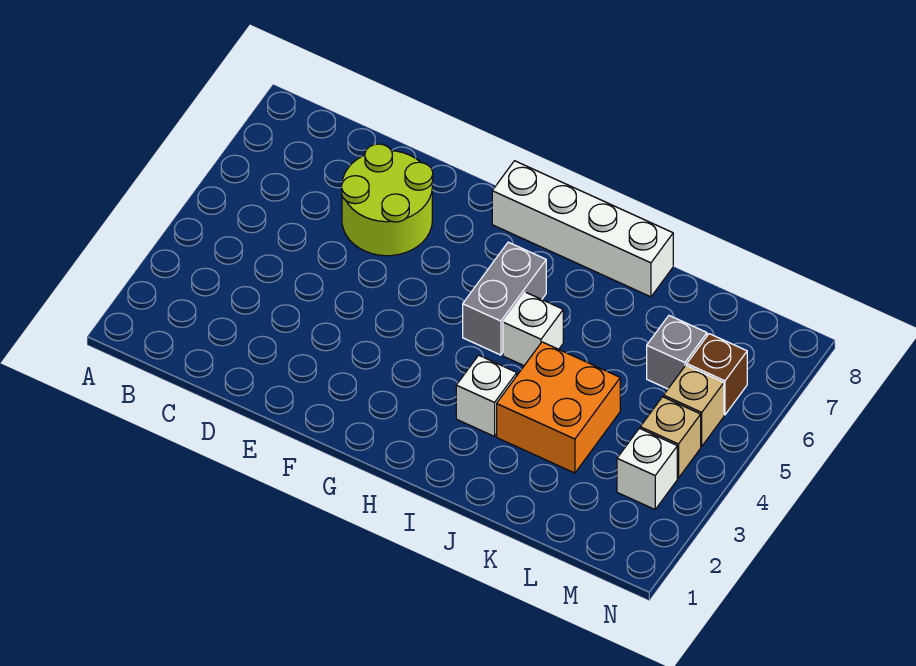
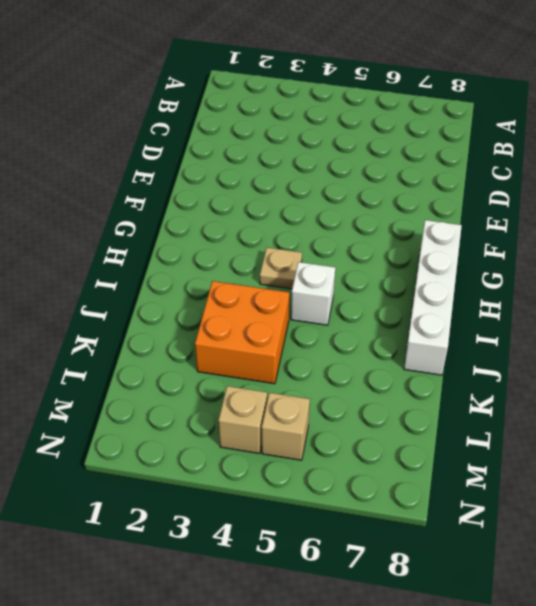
tan plate H4 level 1 -> none
none -> lime round brick D6:E7 level 1
none -> grey brick H5:H6 level 1

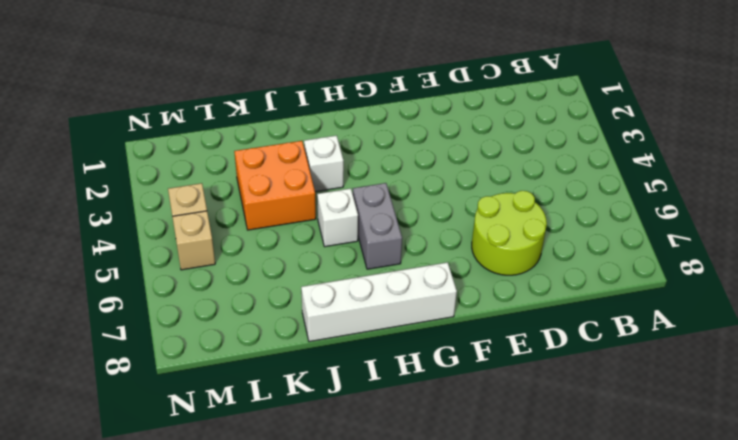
none -> grey brick L6 level 1
none -> white brick M3 level 1

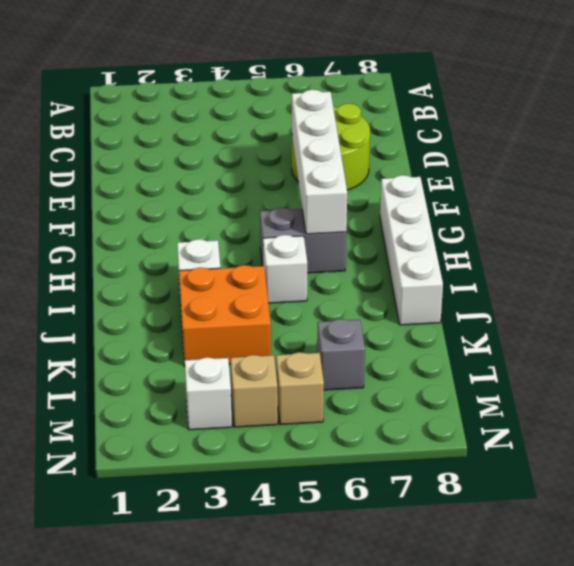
white brick E6:H6 level 2 -> none
none -> brown brick M6 level 1

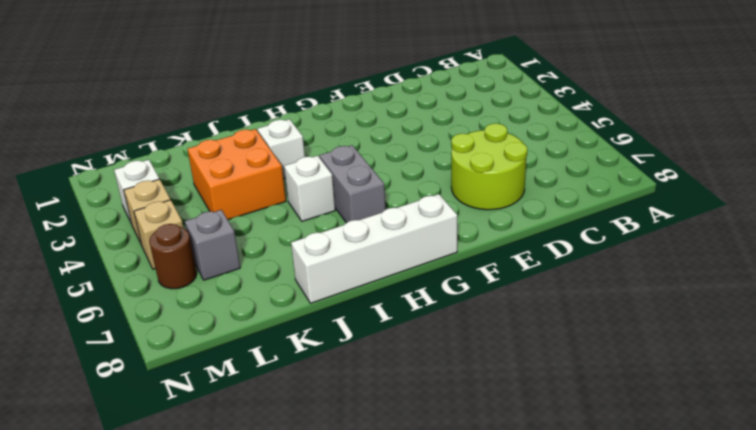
brown round brick M6 level 1 -> brown brick M6 level 1

